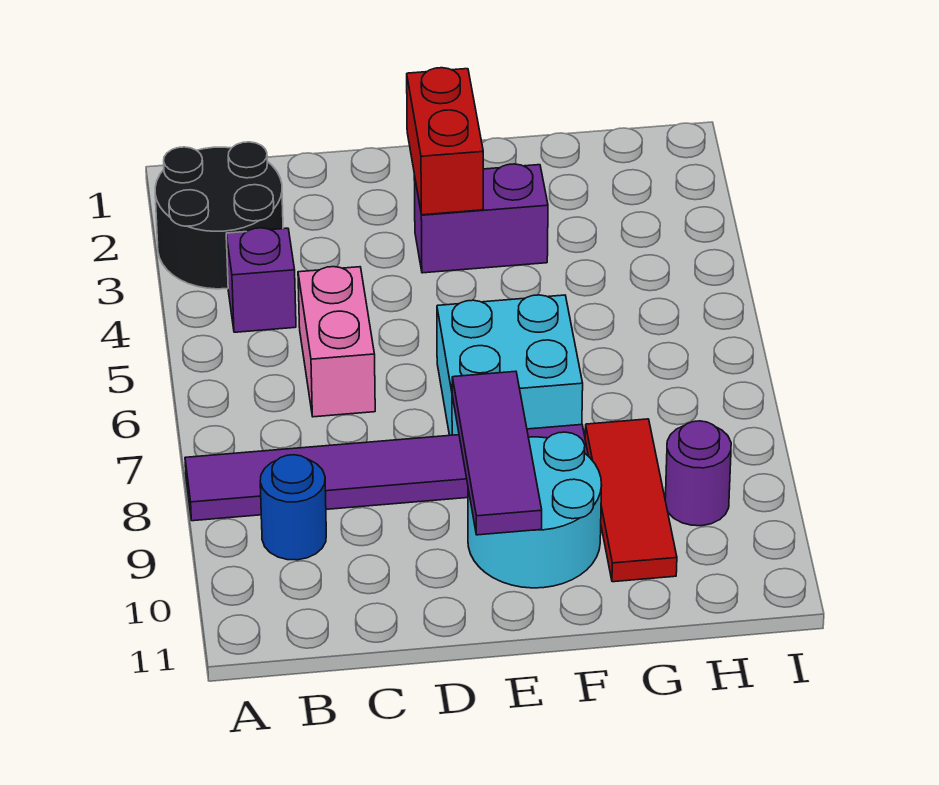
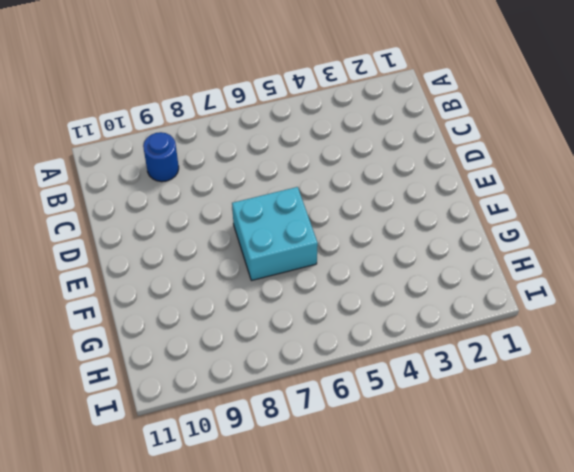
none -> black round brick A2:B3 level 1
none -> purple tile A8:F8 level 1
none -> purple brick B4 level 1

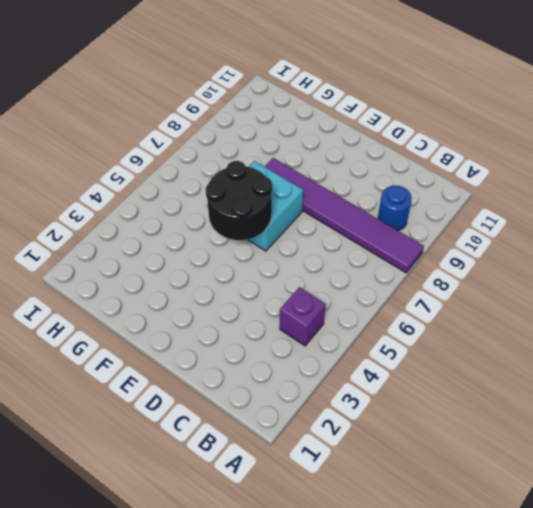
black round brick E5:F6 level 2 -> black round brick A2:B3 level 1
none -> pink brick C5:C6 level 1
none -> purple brick E3:F3 level 1
none -> cyan round brick E9:F10 level 1

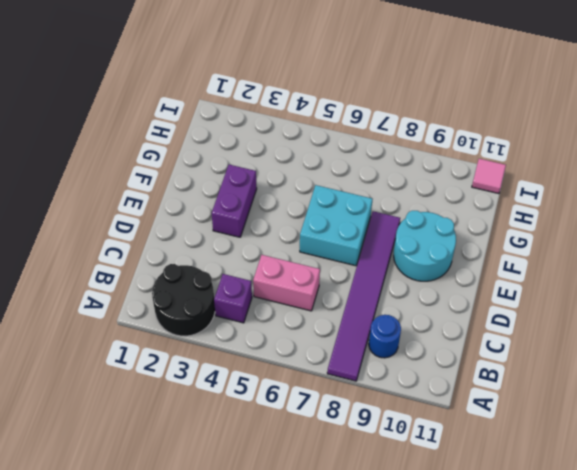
pink tile I11 level 1 -> none
none -> red tile G8:G10 level 1
none -> purple round brick H9 level 1
none -> red brick E2:E3 level 2

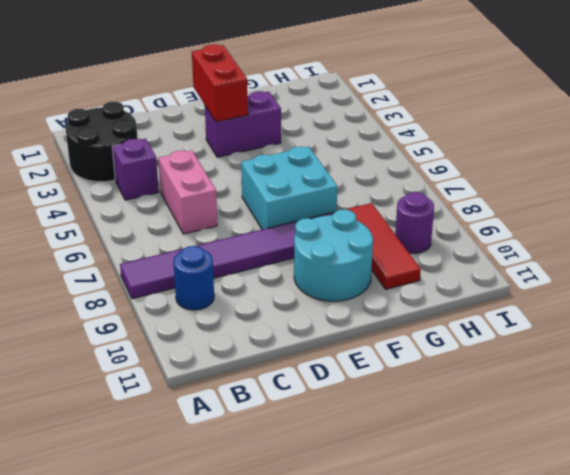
none -> purple tile E8:E10 level 2

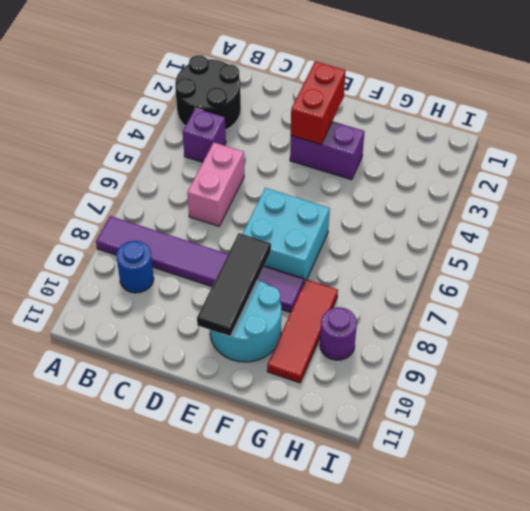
black tile E8:E10 level 2 -> purple tile E8:E10 level 2

